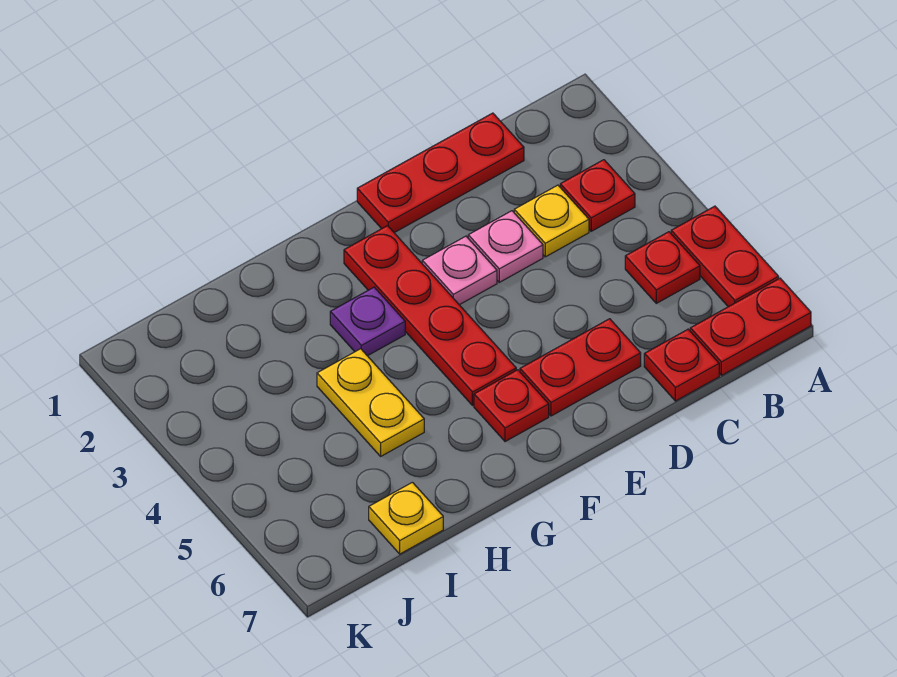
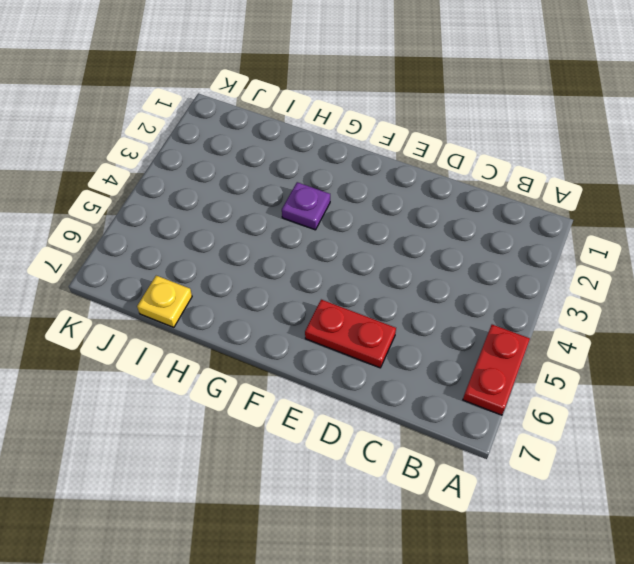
none -> red plate A7:B7 level 1
none -> red plate B3 level 1
none -> red plate B5 level 1

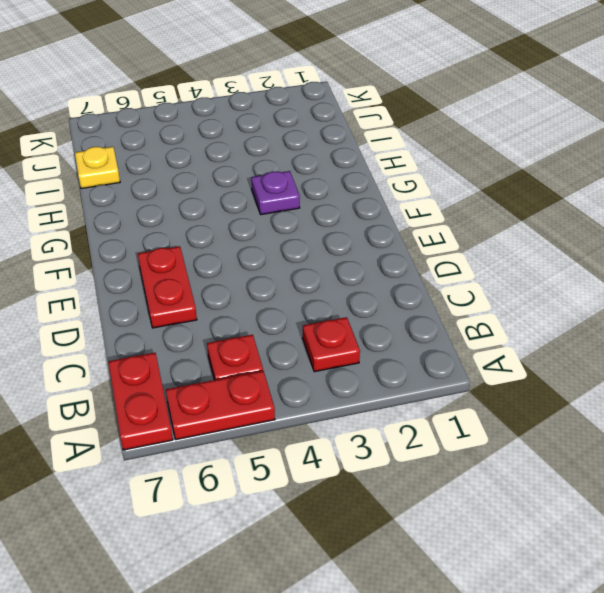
none -> red plate C1:E1 level 1
none -> yellow plate C3 level 1
none -> red plate C7 level 1

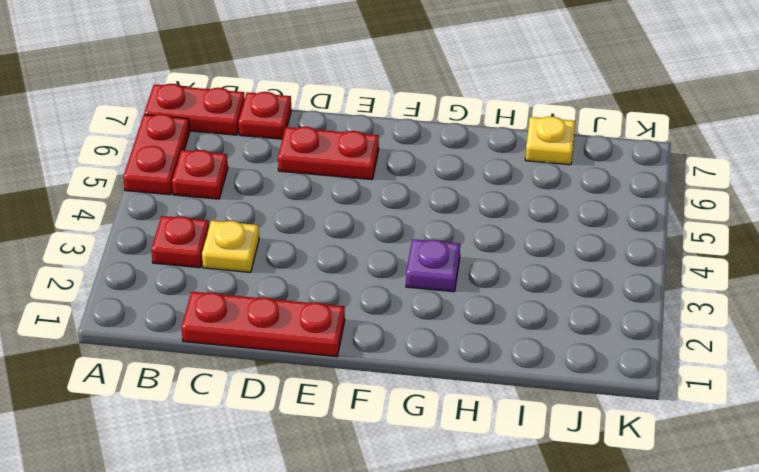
none -> pink plate D3 level 1
none -> pink plate E3 level 1
none -> red plate F2:F5 level 1

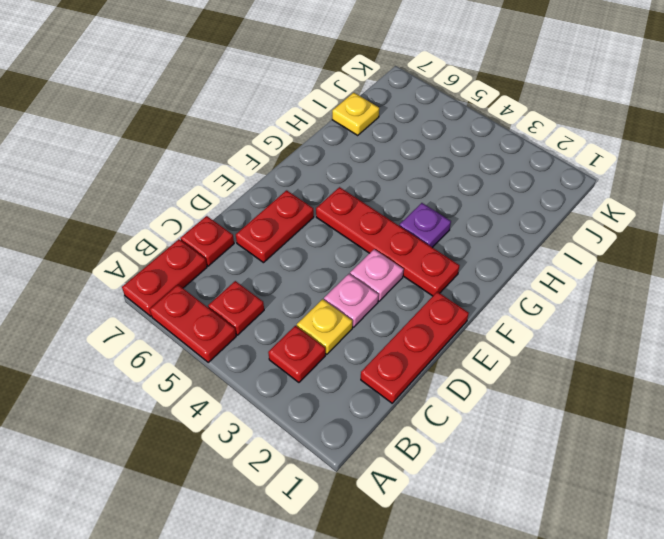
none -> red plate F6 level 1
none -> yellow plate H4:H5 level 1

